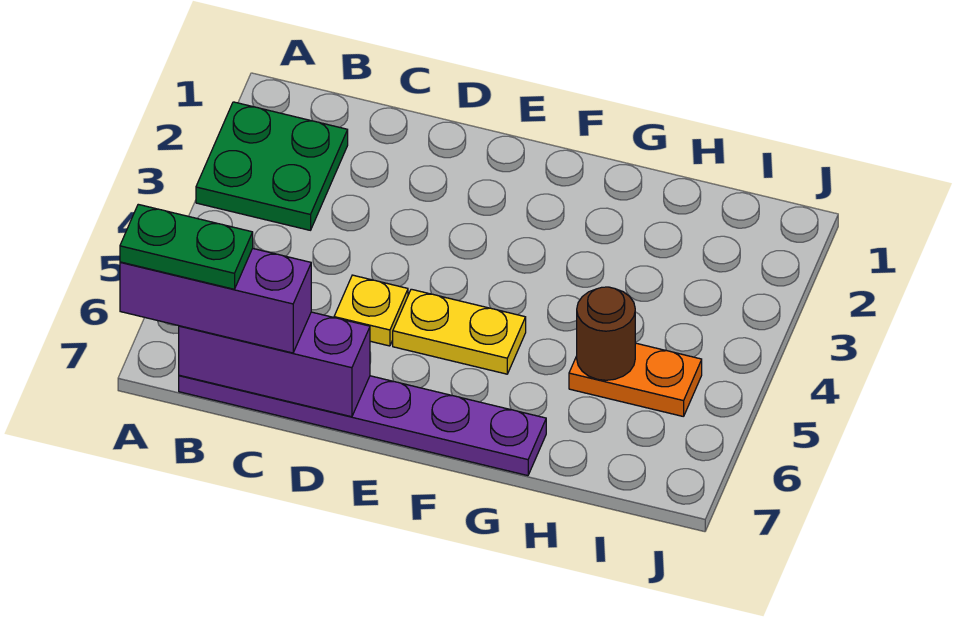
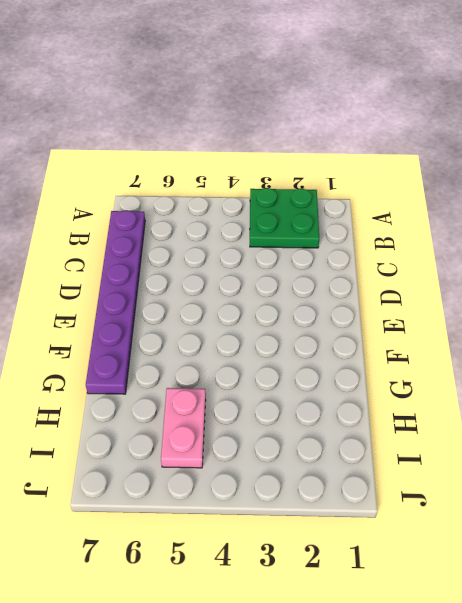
pink plate H5:I5 level 1 -> orange plate H5:I5 level 1
none -> yellow plate D5 level 1
none -> yellow plate E5:F5 level 1

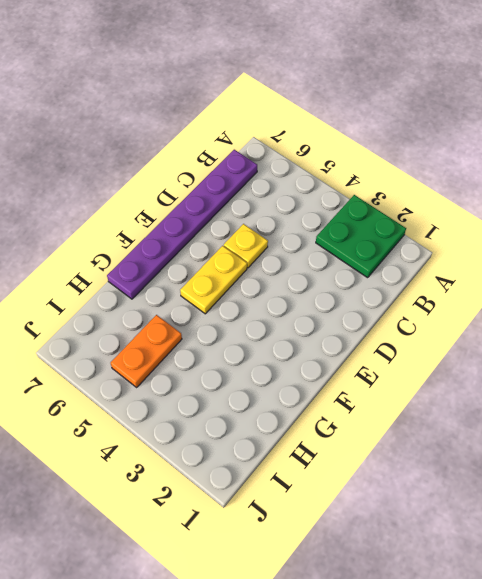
none -> purple brick B7:D7 level 2
none -> brown round brick H5 level 2

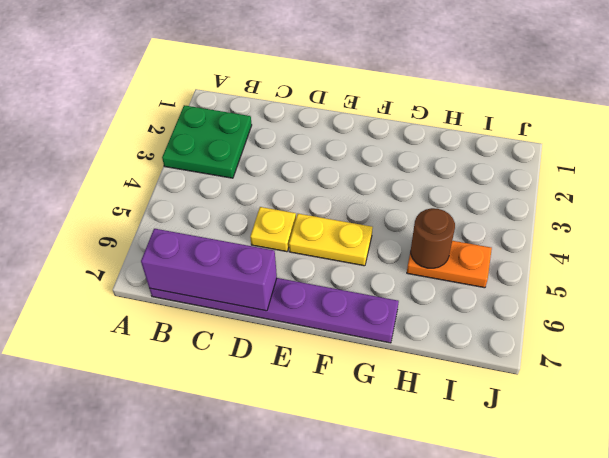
none -> purple brick A7:C7 level 3
none -> green plate A7:B7 level 4

